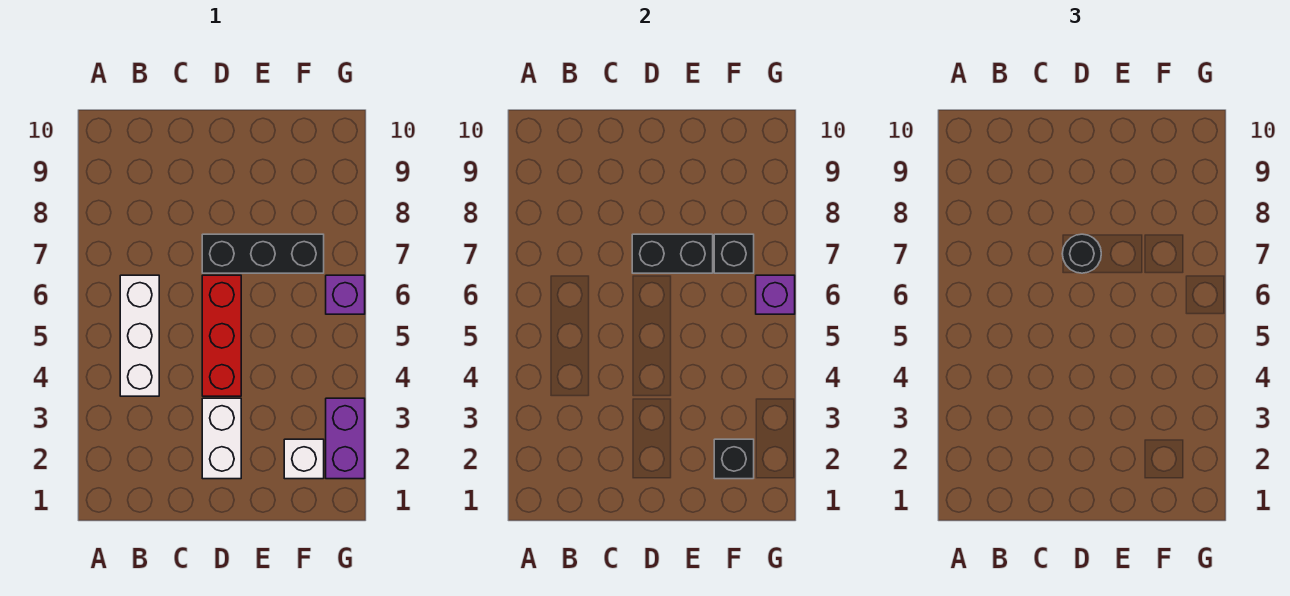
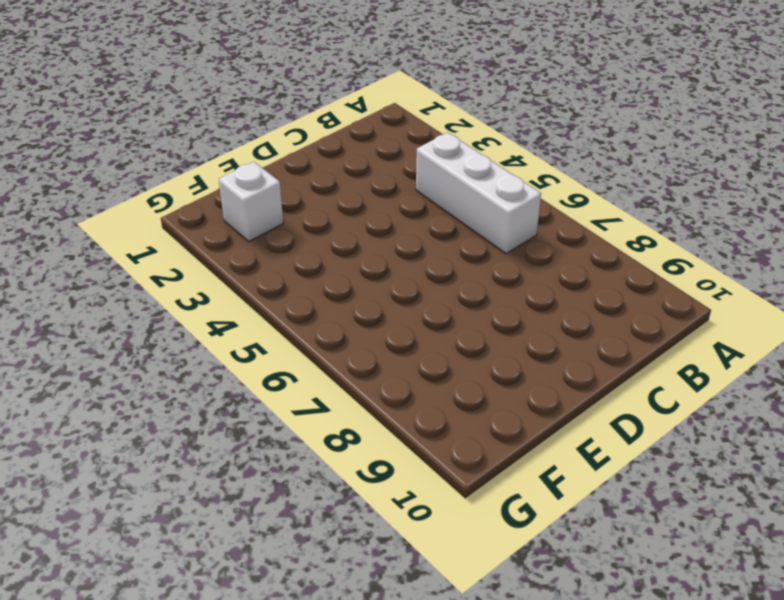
none -> white brick D2:D3 level 1
none -> red brick D4:D6 level 1
none -> black brick D7:F7 level 1

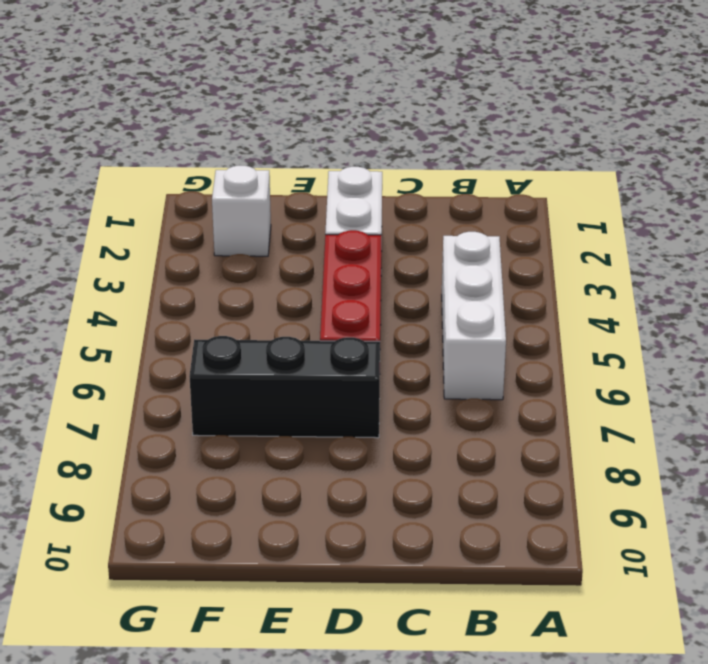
none -> purple brick G2:G3 level 1
none -> purple brick G6 level 1
none -> black brick D7:E7 level 2

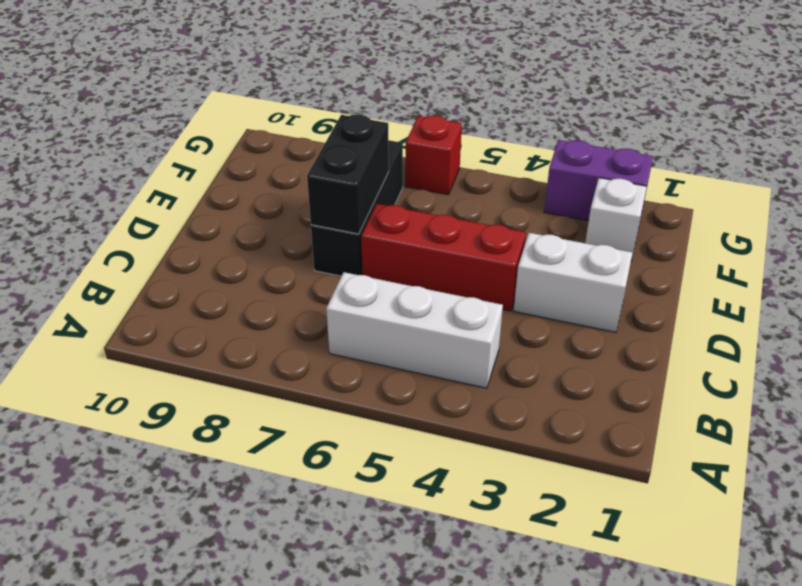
red brick G6 level 1 -> purple brick G6 level 1
none -> black brick F2 level 2
none -> black brick F7 level 2
none -> purple brick G6 level 2

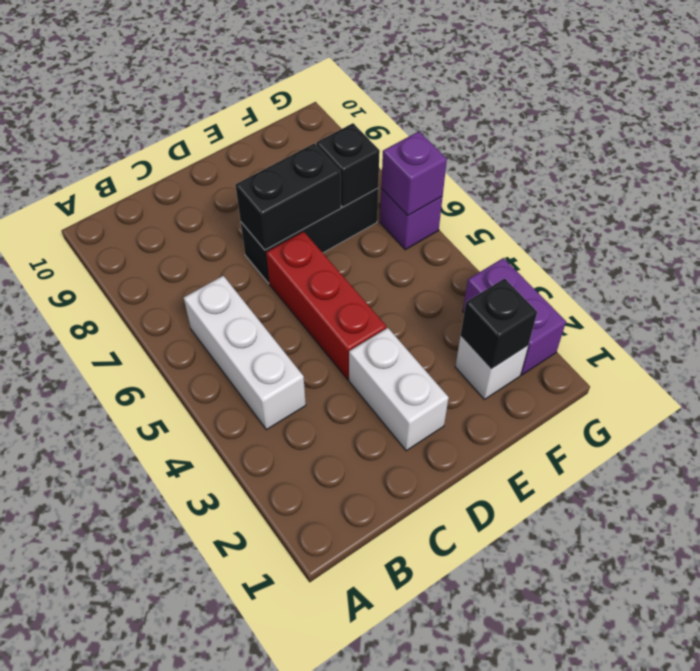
none -> black round brick D7 level 3

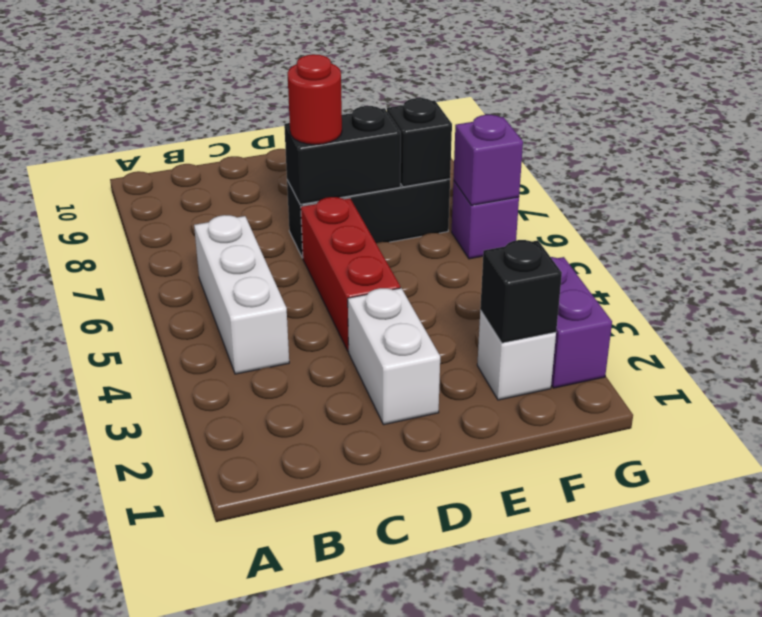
red round brick D7 level 3 -> black round brick D7 level 3

